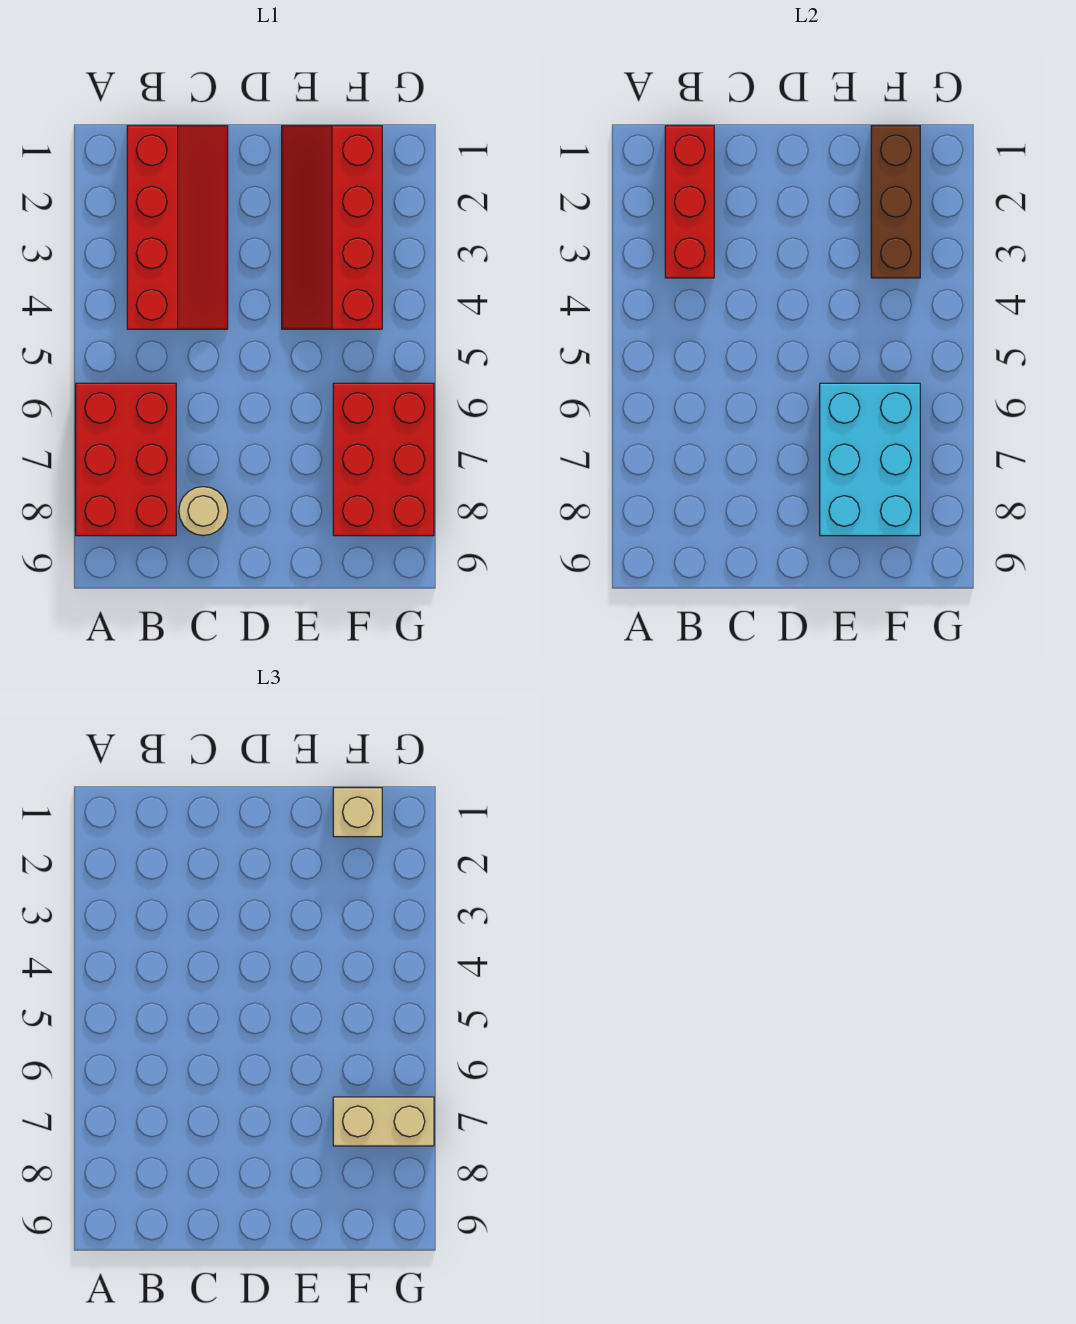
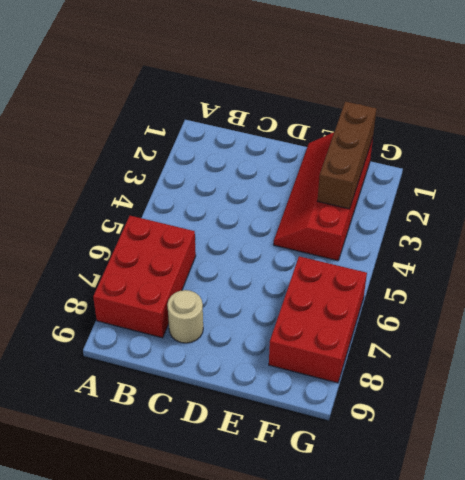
none -> red slope B1:C4 level 1 top B
none -> red brick B1:B3 level 2

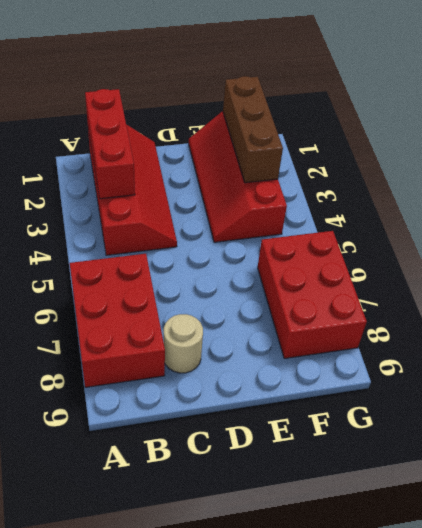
none -> cyan brick E6:F8 level 2
none -> tan brick F1 level 3

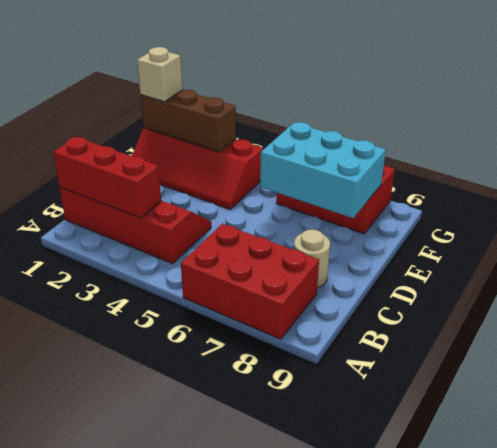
none -> tan brick F7:G7 level 3

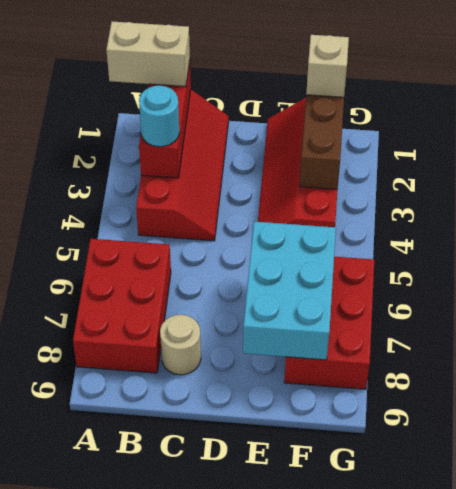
tan brick A1:B1 level 3 -> tan brick F7:G7 level 3
cyan round brick B3 level 3 -> none

